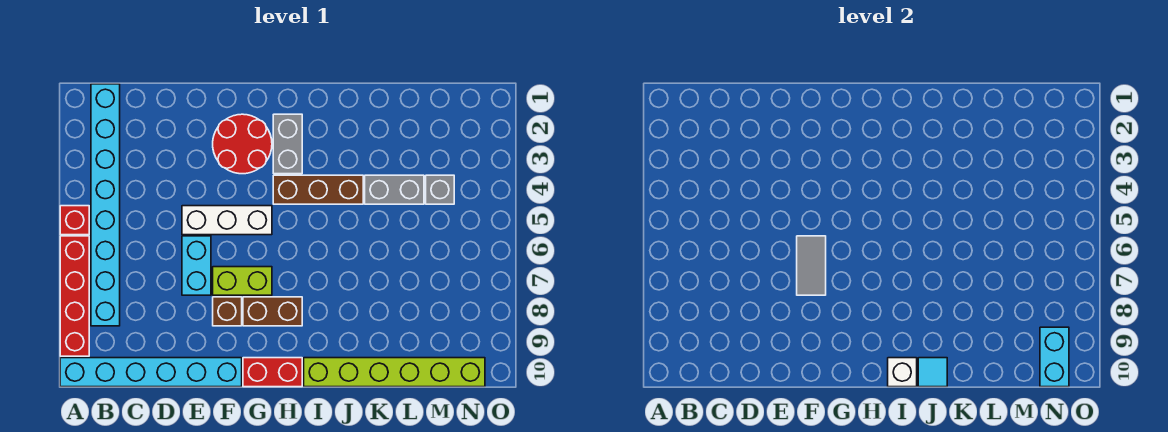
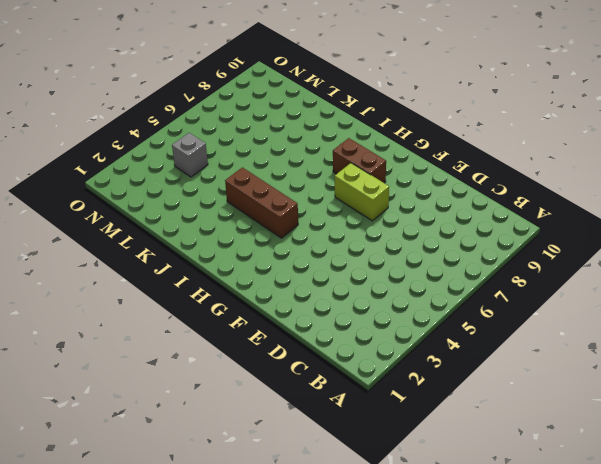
none -> red brick A5 level 1
none -> red brick A6:A9 level 1
none -> cyan brick A10:F10 level 1

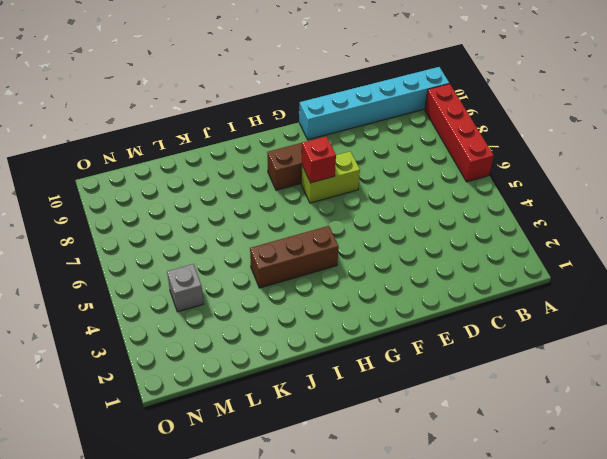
red brick G7 level 2 -> red brick A5 level 1
none -> cyan brick B1:B8 level 1
none -> white brick E5:G5 level 1
none -> cyan brick E6:E7 level 1

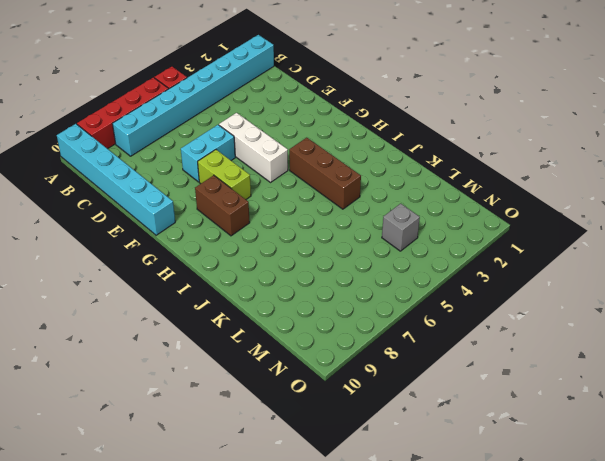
none -> red round brick F2:G3 level 1
none -> brown brick F8 level 1
none -> red brick G10:H10 level 1

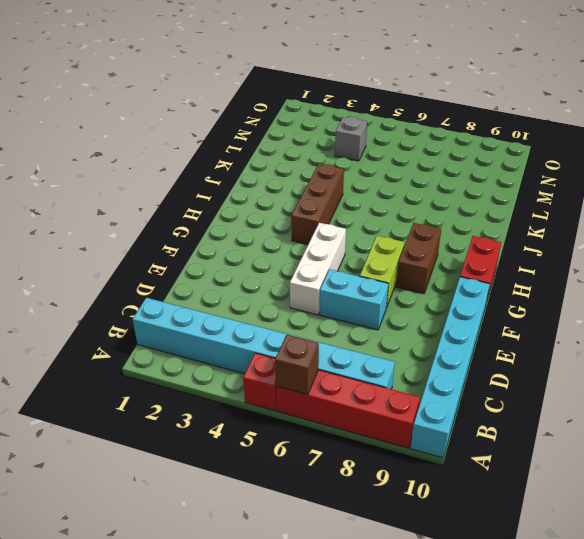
brown brick A6 level 2 -> brown brick F8 level 1
none -> red round brick F2:G3 level 1
none -> grey brick H2:H3 level 1
none -> lime brick I10:N10 level 1

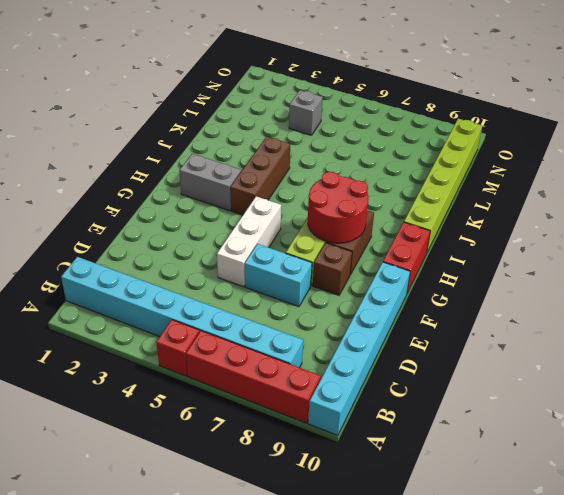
red round brick G7:H8 level 2 -> red round brick F2:G3 level 1
none -> grey brick K4:L4 level 1
none -> grey tile F6:F7 level 2
none -> white brick I10 level 2

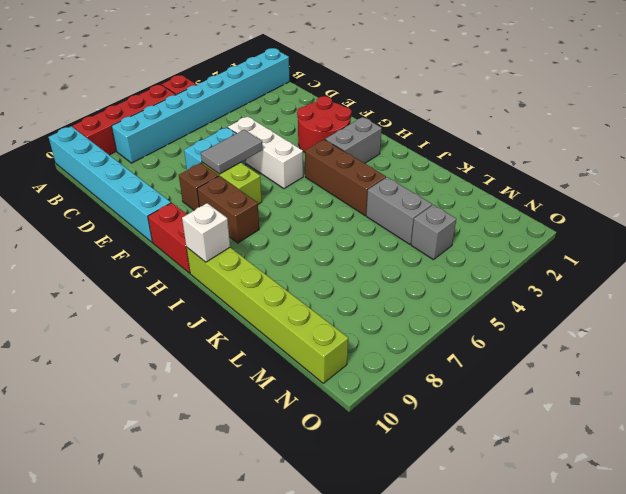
none -> cyan tile J10 level 2
none -> cyan brick N9:N10 level 2

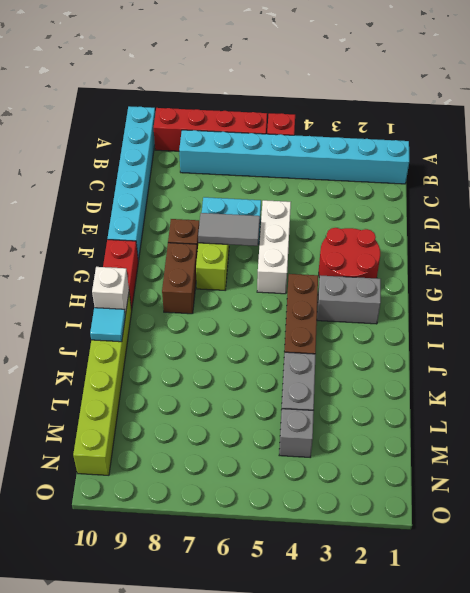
none -> cyan brick N9:N10 level 2

